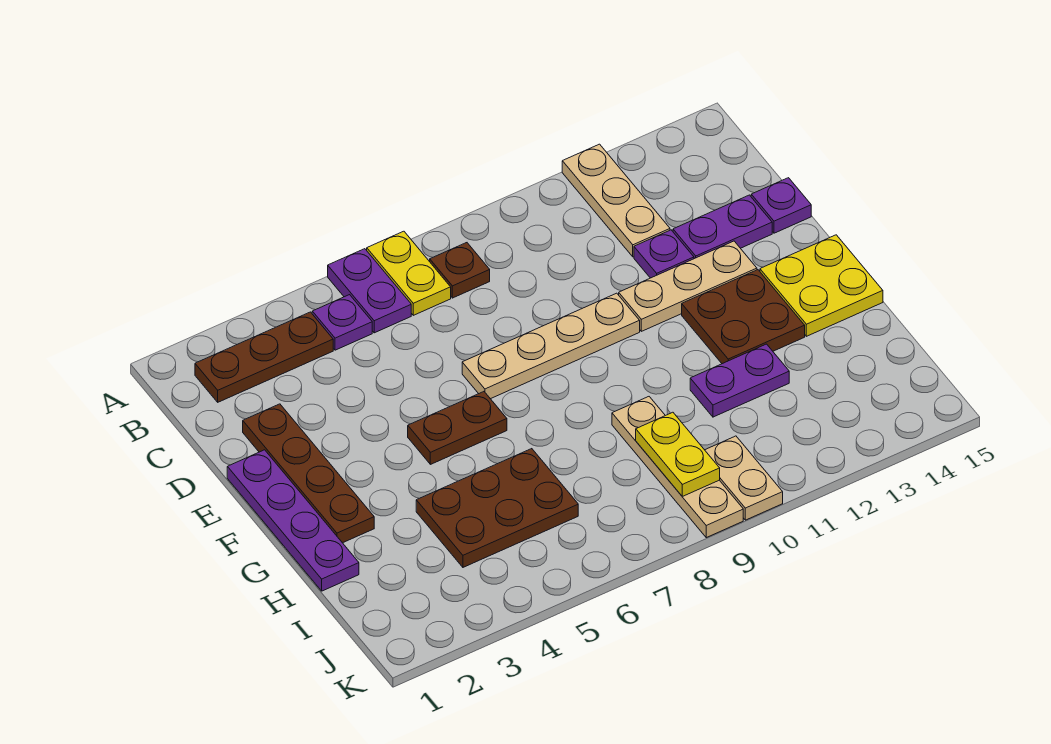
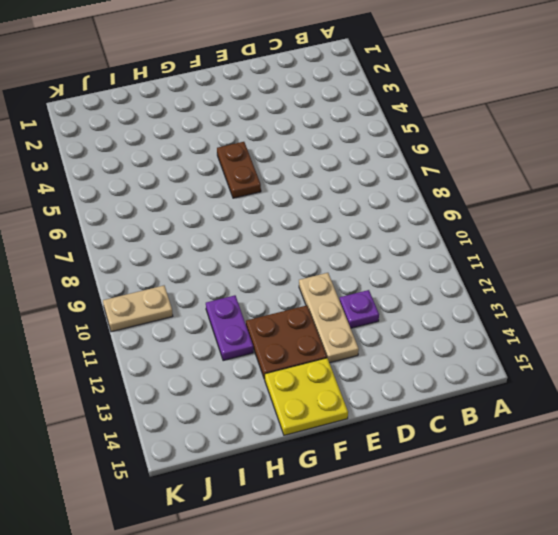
none -> purple plate A6:B6 level 1
none -> yellow plate A7:B7 level 1
none -> tan plate A12:C12 level 1

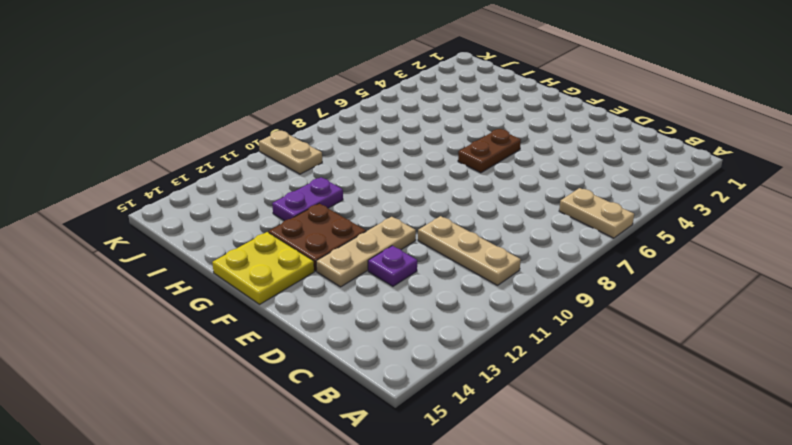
tan plate A6:B6 level 1 -> purple plate A6:B6 level 1
tan plate B10:D10 level 1 -> tan plate A12:C12 level 1
none -> yellow plate A7:B7 level 1
none -> brown plate B2:B4 level 1
none -> purple plate B5 level 1

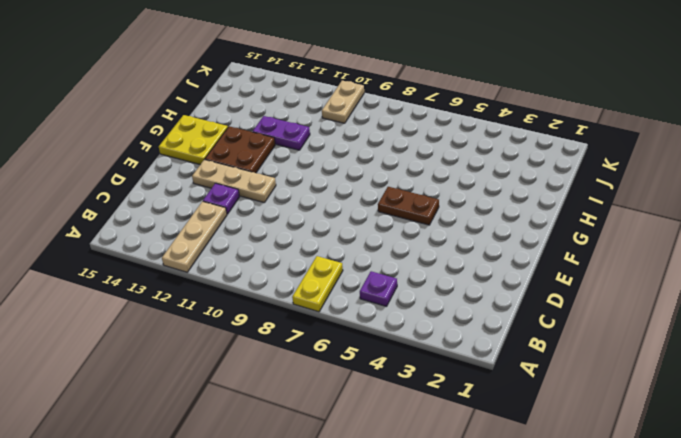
none -> purple plate A6:B6 level 1
none -> brown plate B2:B4 level 1
none -> brown plate B8 level 1

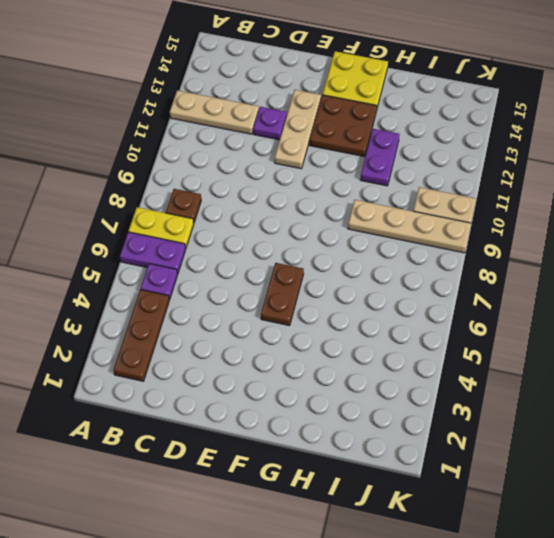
none -> brown plate D2:G2 level 1
none -> purple plate D13:D14 level 1
none -> purple plate D15 level 1

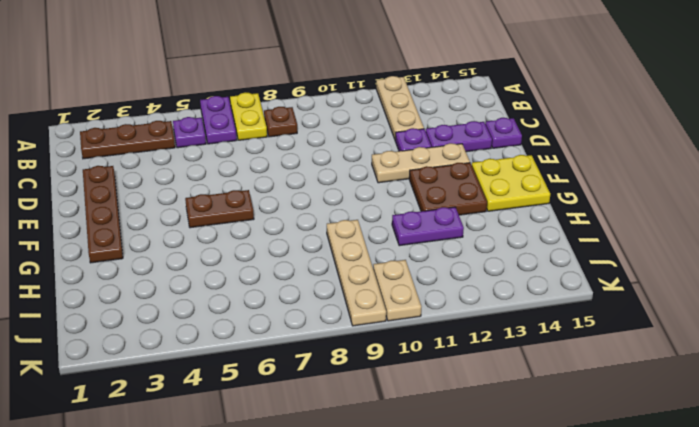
none -> purple plate E1:H1 level 1
none -> tan plate E7:E10 level 1
none -> brown plate H4:I6 level 1

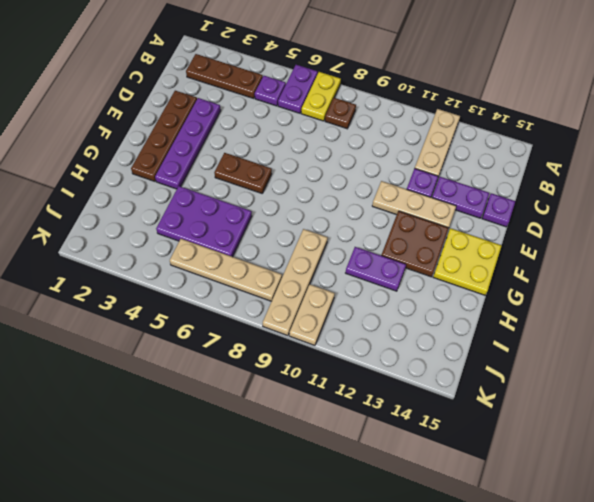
purple plate D3:G3 level 1 -> purple plate E1:H1 level 1
purple plate H4:I6 level 1 -> brown plate H4:I6 level 1
tan plate J5:J8 level 1 -> tan plate E7:E10 level 1
none -> yellow plate I9:J9 level 2

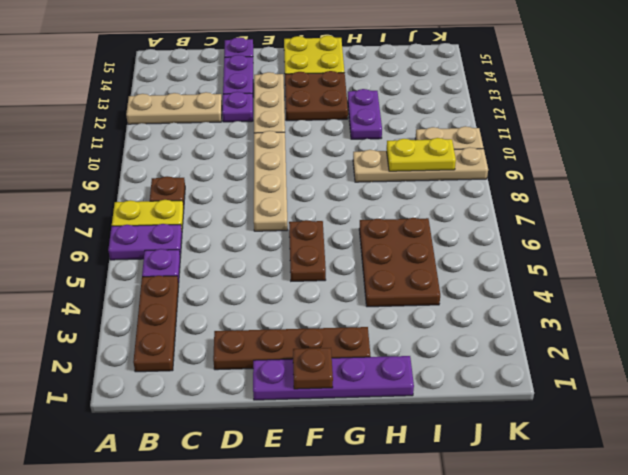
brown plate F1 level 2 -> none

